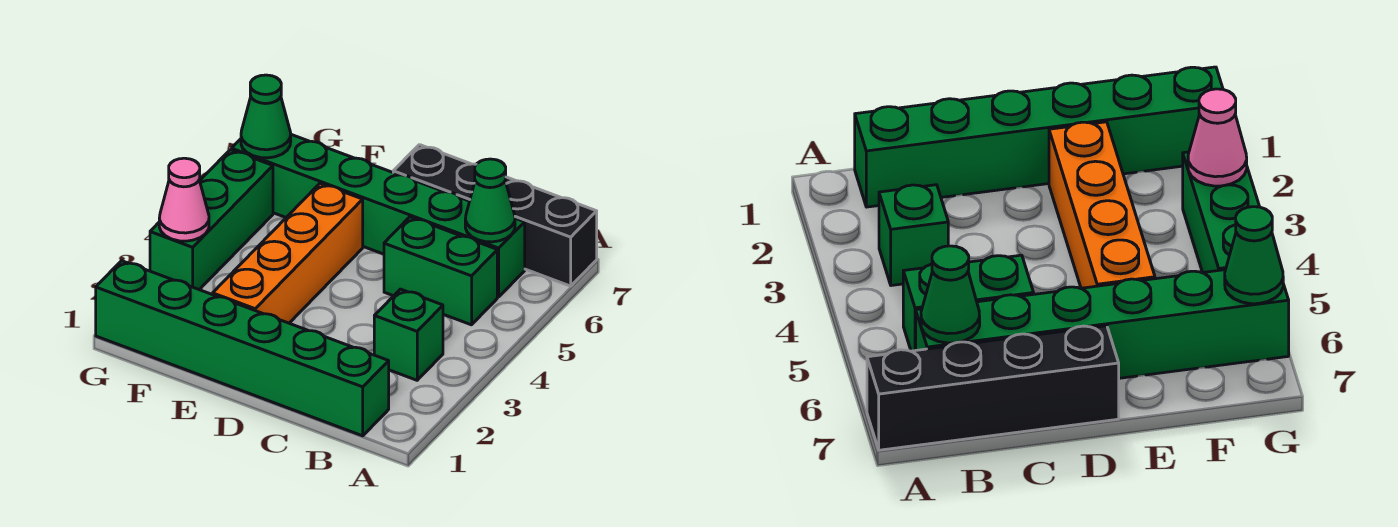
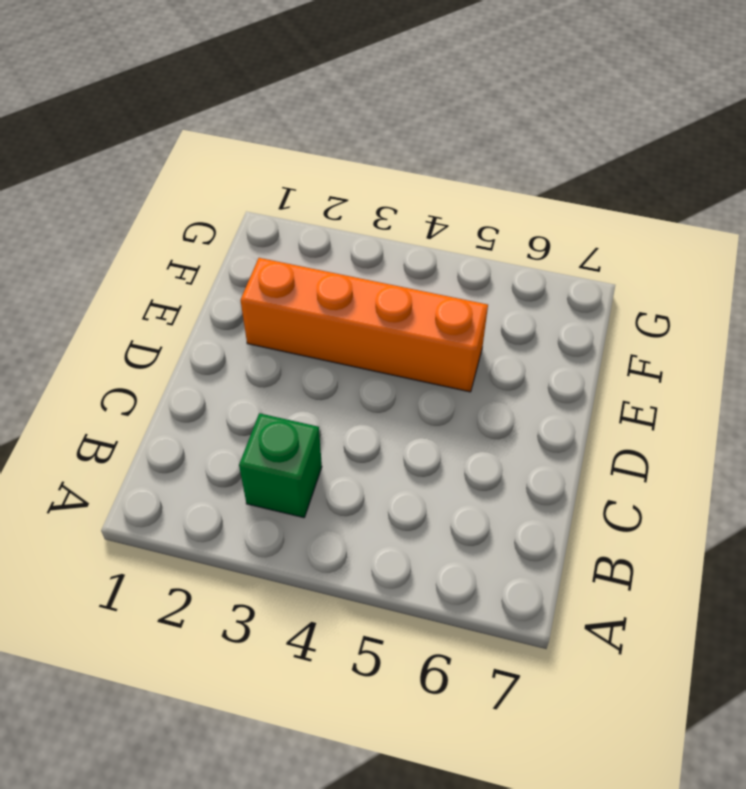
none -> black brick A7:D7 level 1
none -> green brick B1:G1 level 1

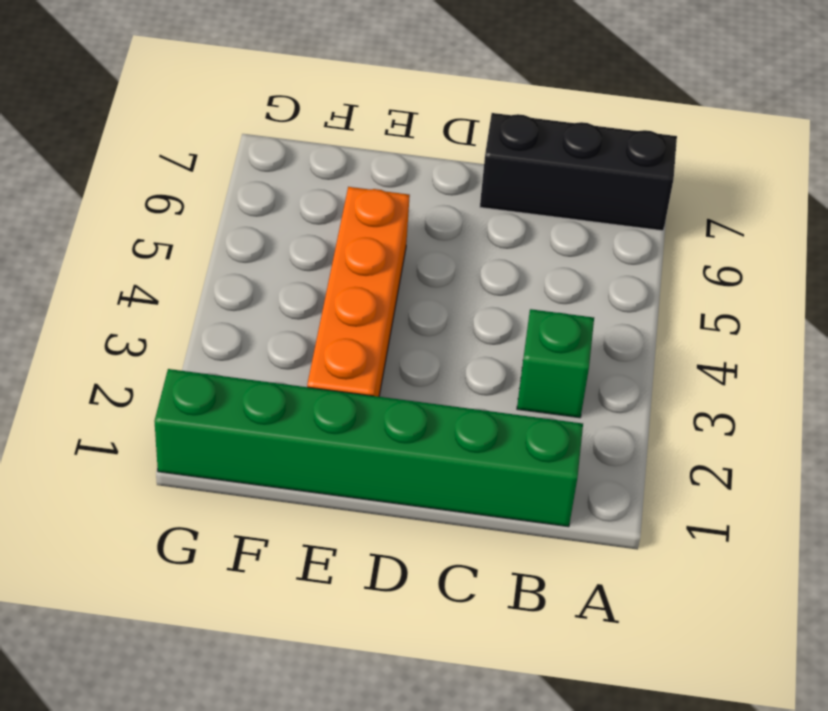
black brick A7:C7 level 1 -> black brick A7:D7 level 1
none -> green brick B5:C5 level 1
none -> green brick B6:G6 level 1

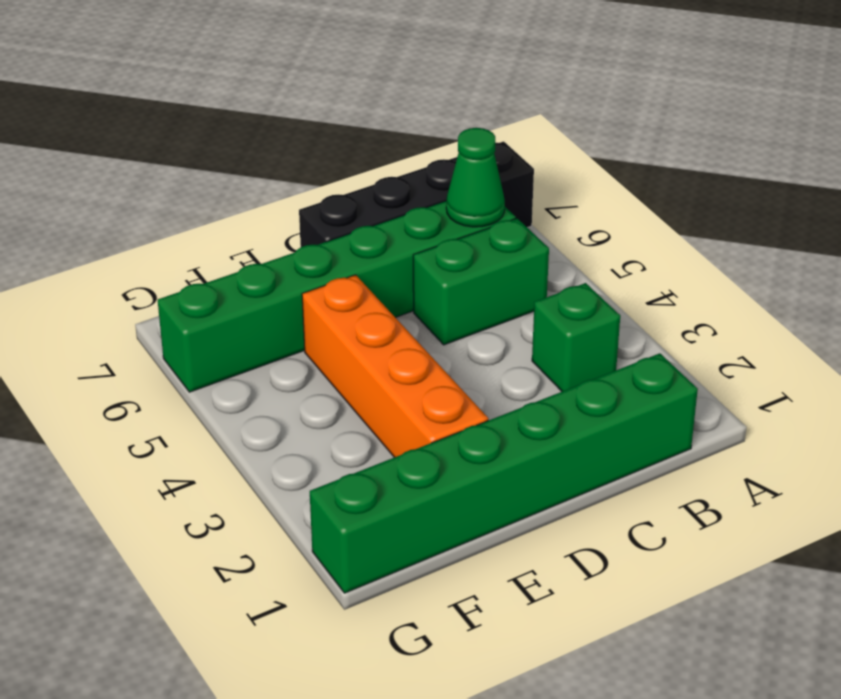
none -> green brick G3:G5 level 1
none -> pink cone G3 level 2

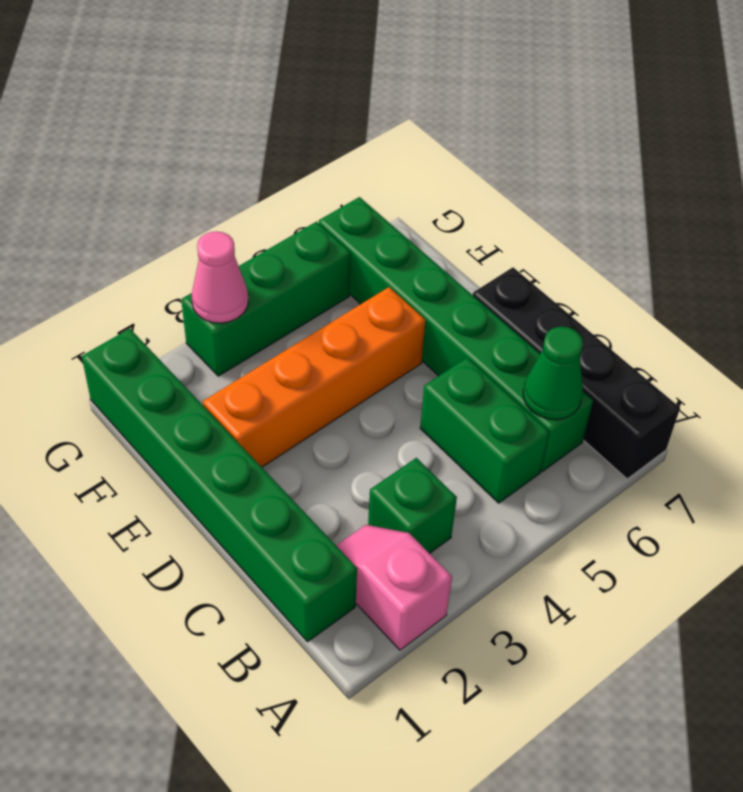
pink slope A2:B2 level 1 top A -> none
none -> green cone G6 level 2

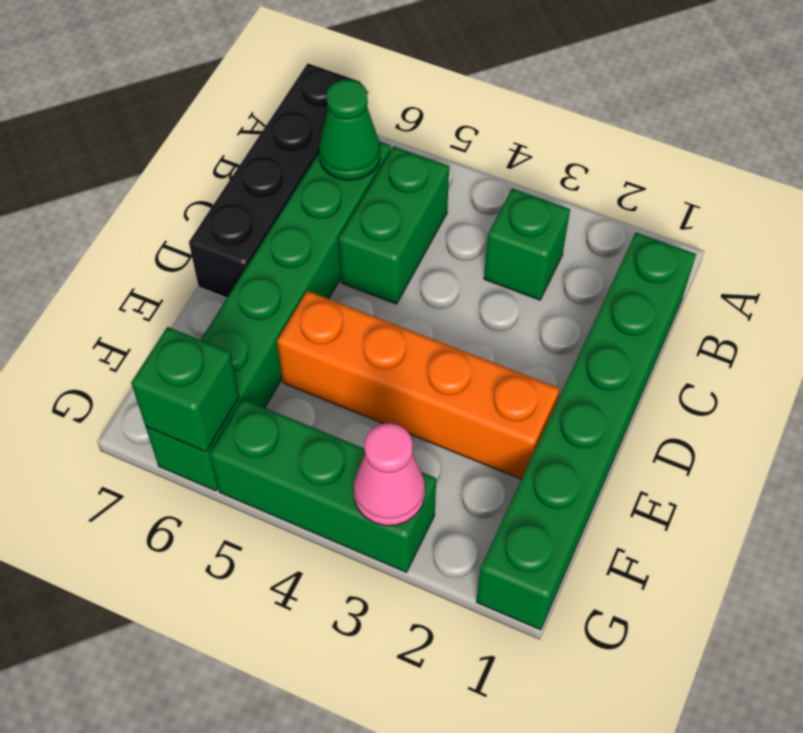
green brick G6 level 2 -> green cone G6 level 2

